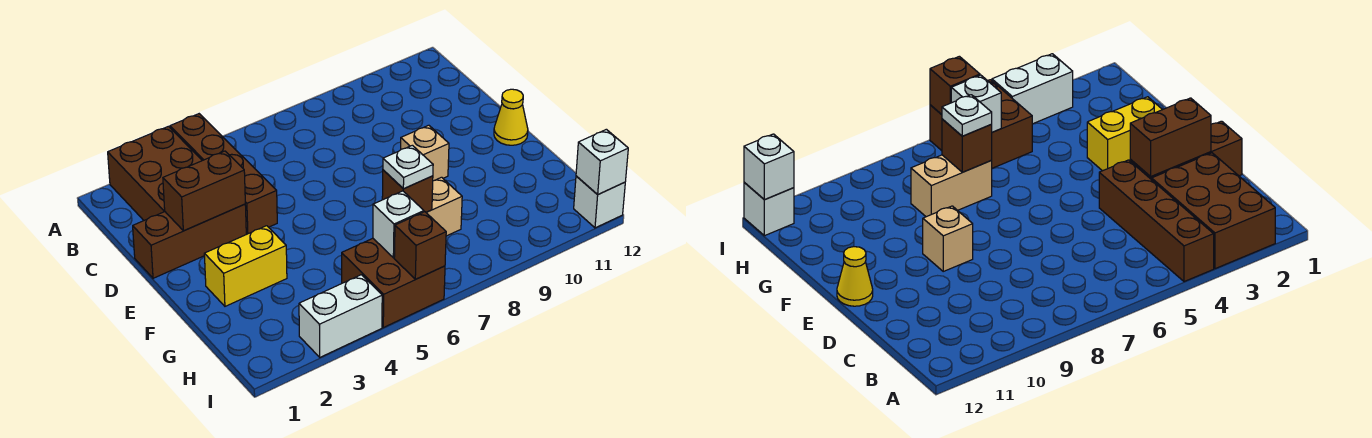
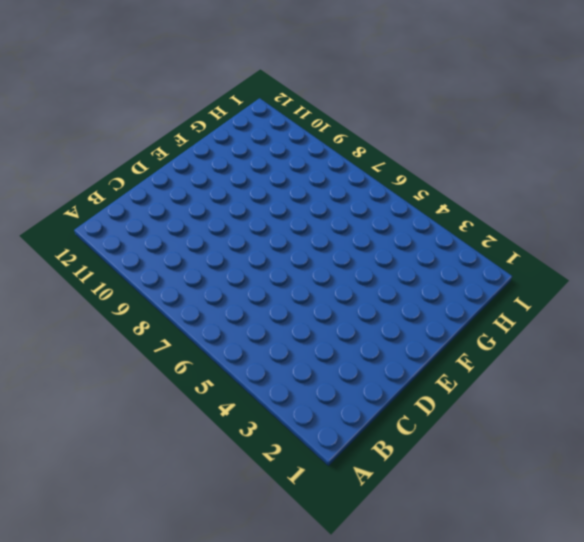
none -> brown brick A2:C3 level 1
none -> brown brick A4:D4 level 1
none -> brown brick D1:D3 level 1

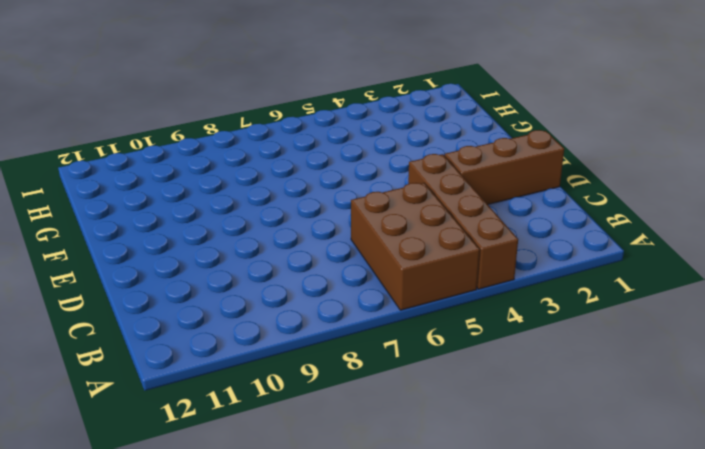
brown brick A5:C6 level 1 -> brown brick A2:C3 level 1
none -> tan brick E9 level 1
none -> yellow cone E12 level 1
none -> yellow brick F2:F3 level 1

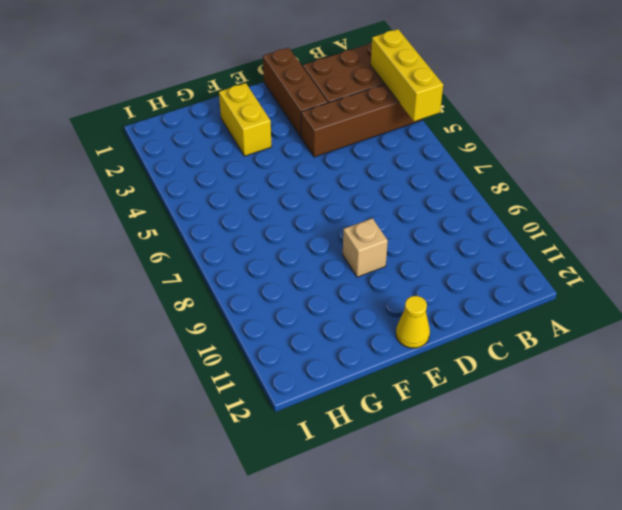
yellow brick A3:A5 level 2 -> none
none -> tan brick G7:G8 level 1
none -> brown brick H5:I6 level 1
none -> white brick I3:I4 level 1

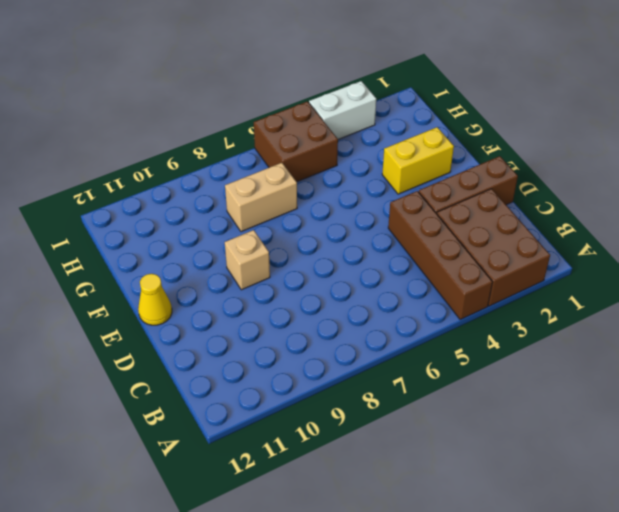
none -> white brick I12 level 1
none -> brown brick D2:D3 level 2
none -> brown brick G7 level 2

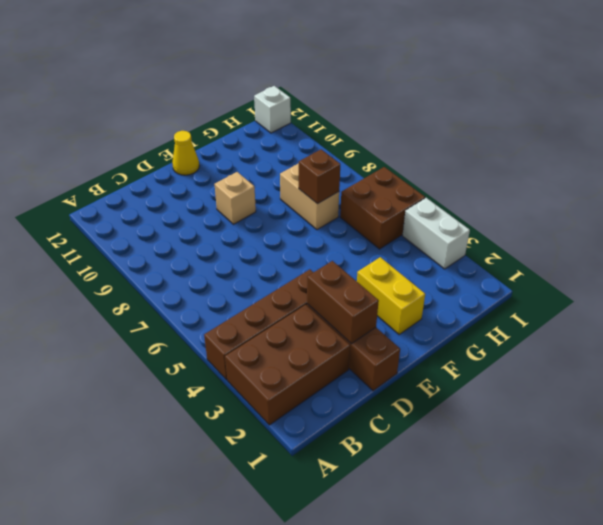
none -> white brick H6 level 2
none -> brown brick I6 level 2
none -> white brick I12 level 2

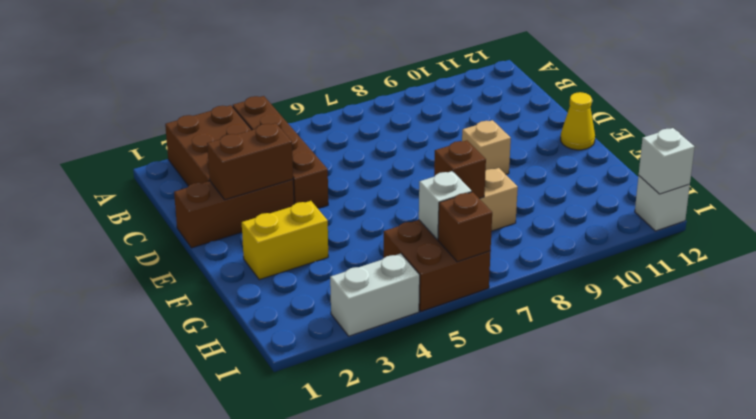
none -> white plate G7 level 3

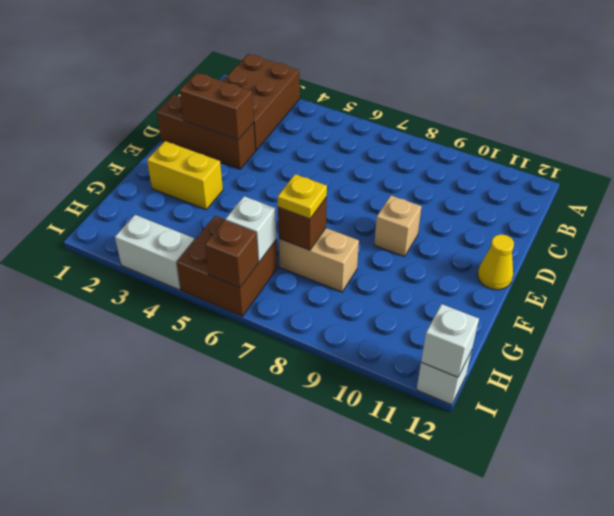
yellow plate G7 level 3 -> white plate G7 level 3
none -> brown brick A4:D4 level 1

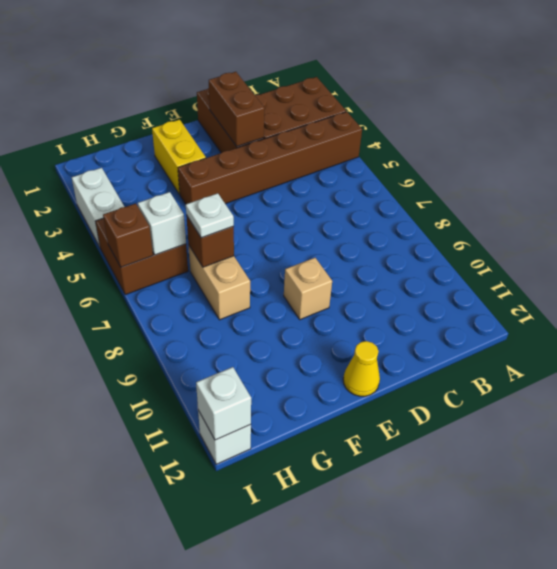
brown brick A4:F4 level 1 -> brown brick A4:D4 level 1

